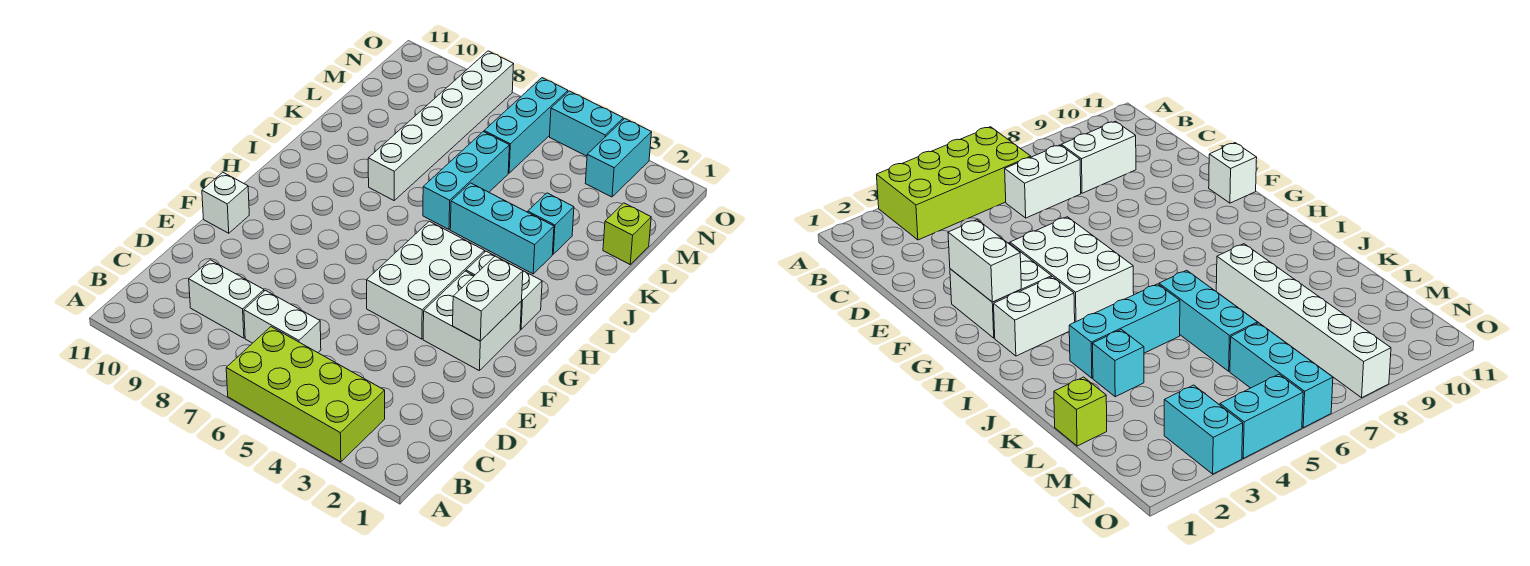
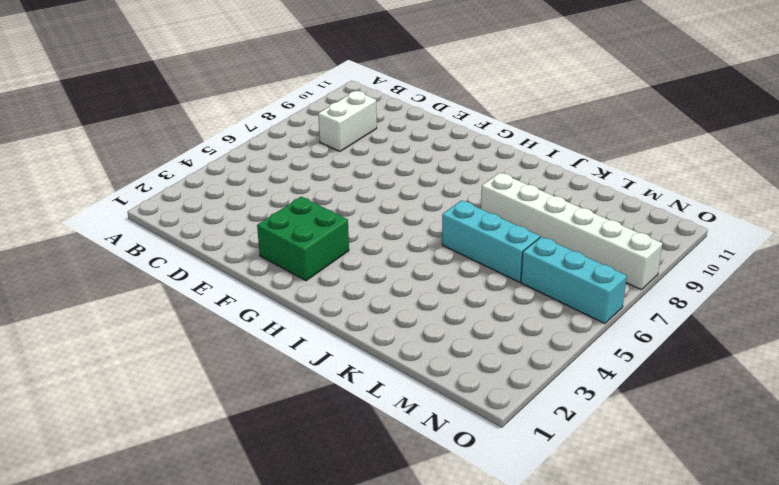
green brick F2:G3 level 1 -> white brick F2:G3 level 1
none -> lime brick A3:B6 level 1
none -> white brick C6:C7 level 1
none -> white brick F4:H5 level 1

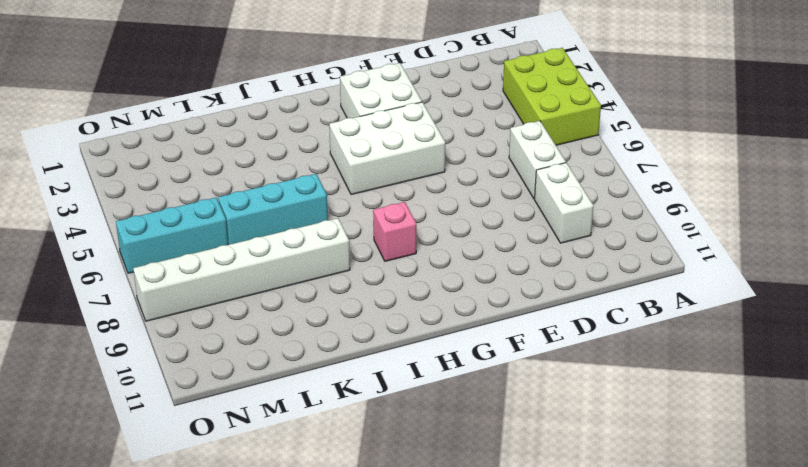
lime brick A3:B5 level 1 -> lime brick A3:B6 level 1
pink brick H8 level 1 -> none
none -> white brick F11 level 1
none -> white brick H2:H3 level 1
none -> cyan brick J3:J5 level 1

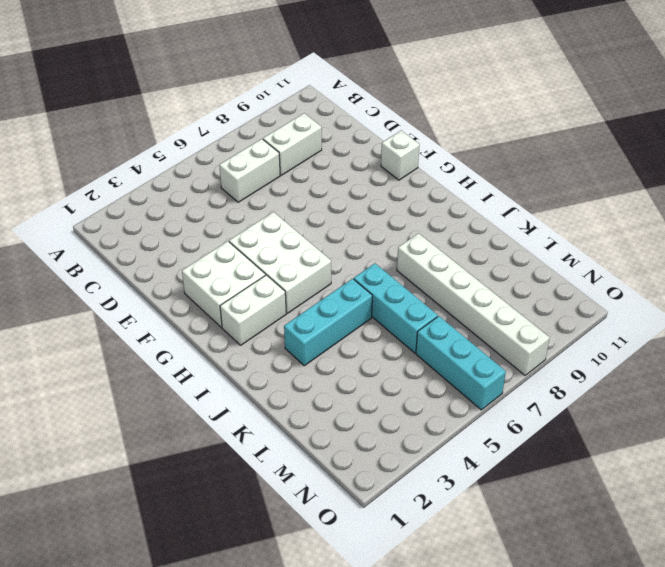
none -> lime brick A3:B6 level 1
none -> cyan brick K3 level 1
none -> lime brick L1 level 1

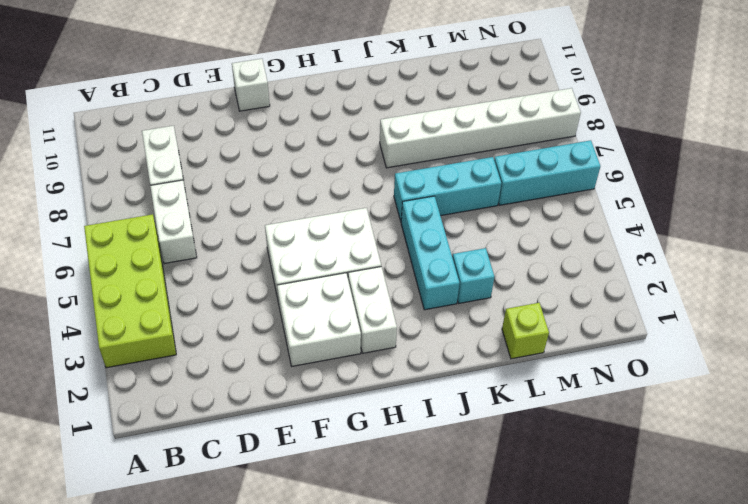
none -> cyan brick N3:O3 level 1
none -> cyan brick O4:O5 level 1
none -> white brick F2:G2 level 2

